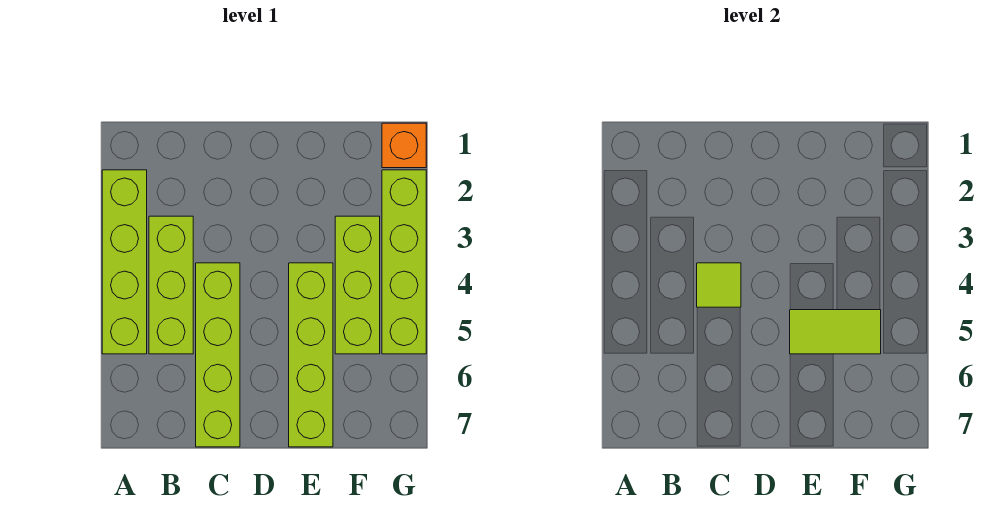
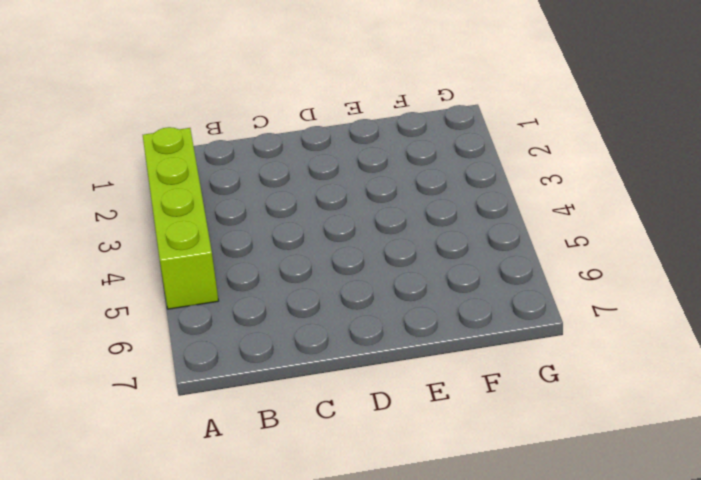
none -> lime brick B3:B5 level 1
none -> lime brick C4:C7 level 1

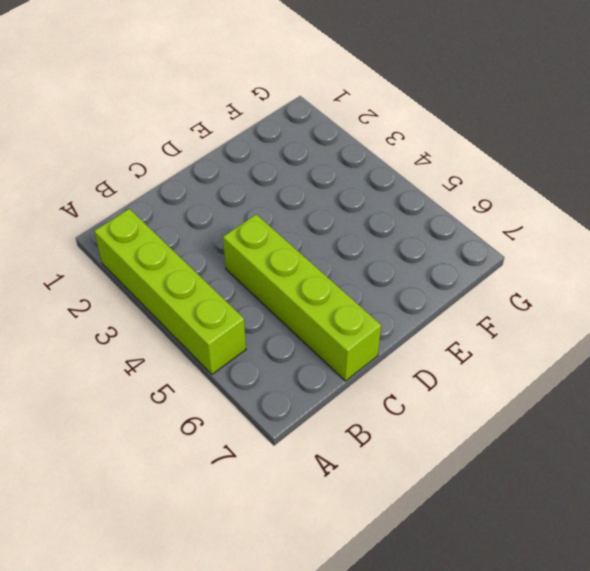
none -> lime brick B3:B5 level 1
none -> lime brick E4:E7 level 1

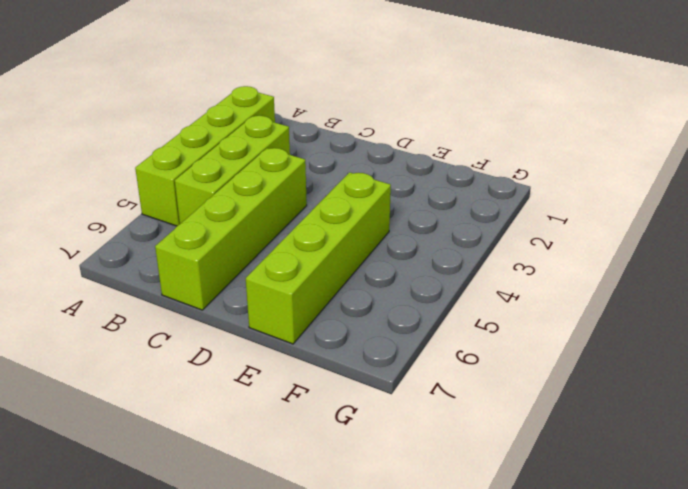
none -> lime brick F3:F5 level 1
none -> orange brick G1 level 1

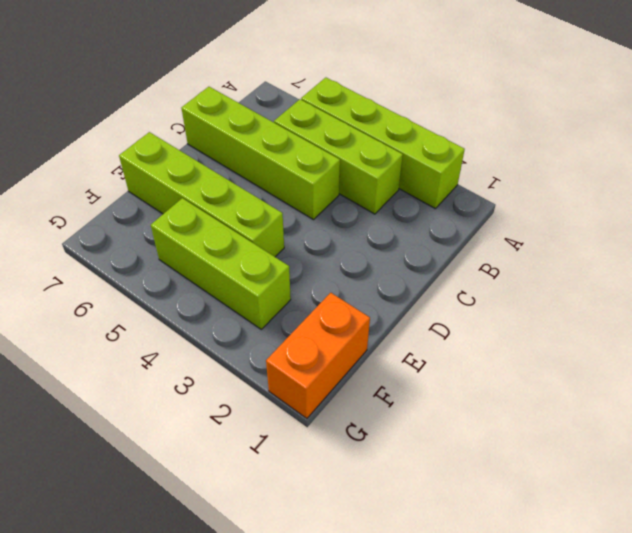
orange brick F1:G1 level 1 -> orange brick G1 level 1
none -> lime brick G2:G5 level 1
none -> lime tile C4 level 2

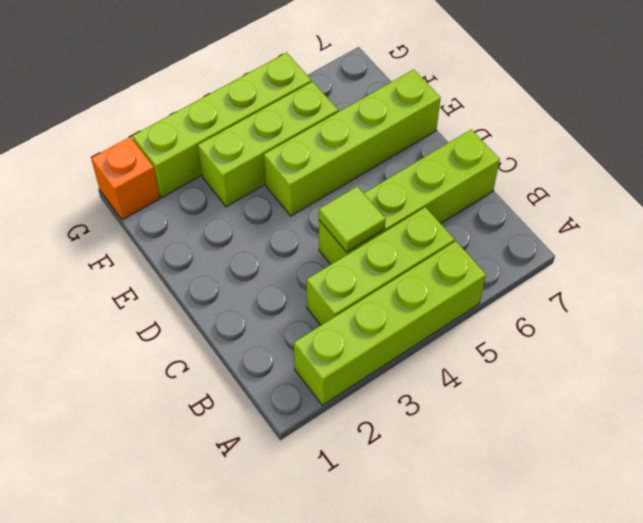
none -> lime tile E5:F5 level 2

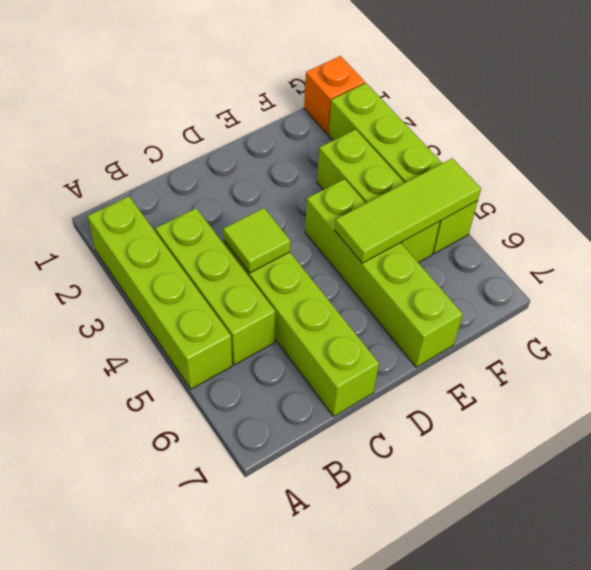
lime tile E5:G5 level 2 -> lime tile E5:F5 level 2

